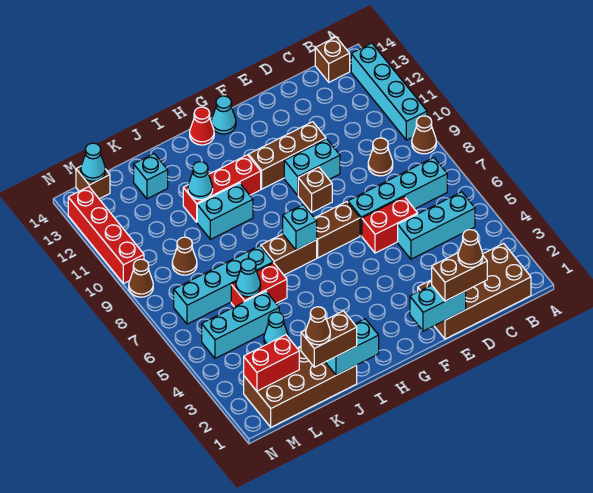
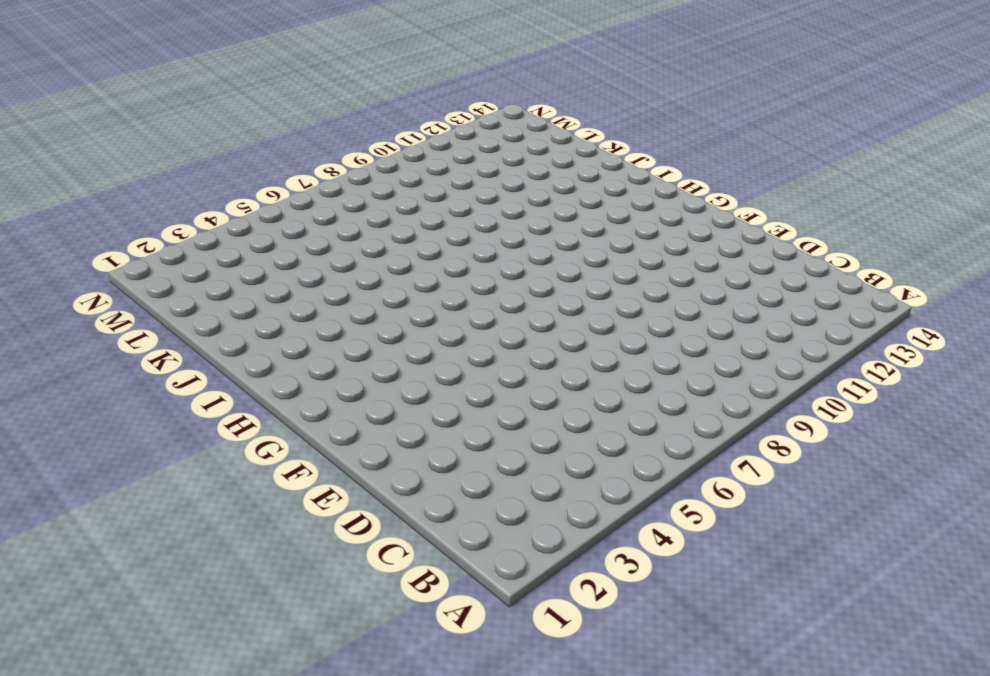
none -> brown cone A9 level 1
none -> cyan brick A10:A13 level 1
none -> brown brick B1:E2 level 1
none -> cyan brick B5:D5 level 1

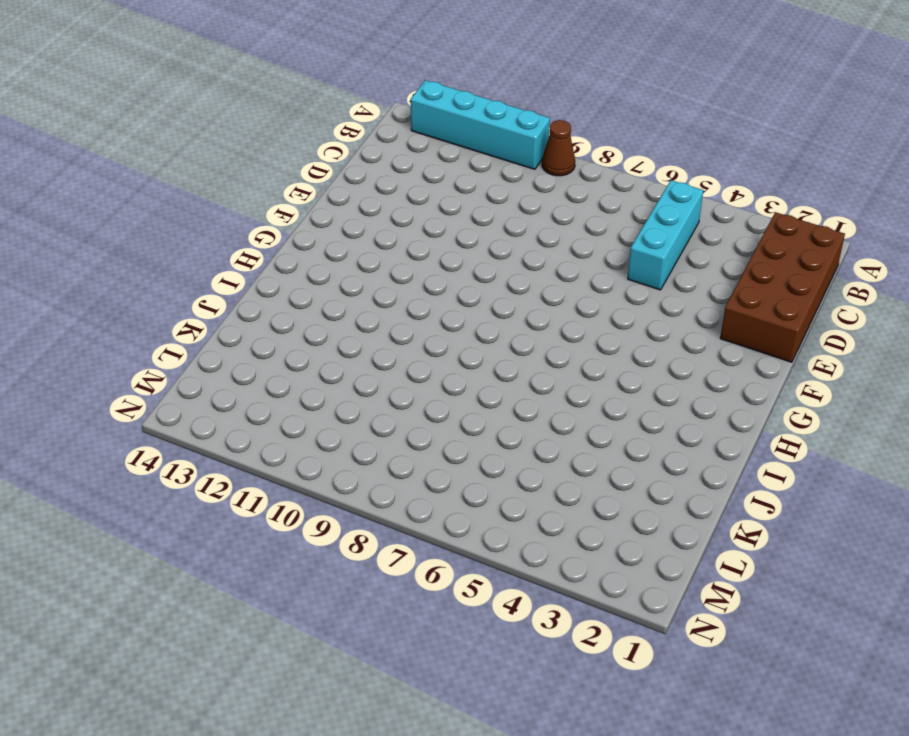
none -> cyan brick B7:E7 level 1
none -> brown brick B14 level 1
none -> brown cone C9 level 1
none -> red brick D6:E6 level 1

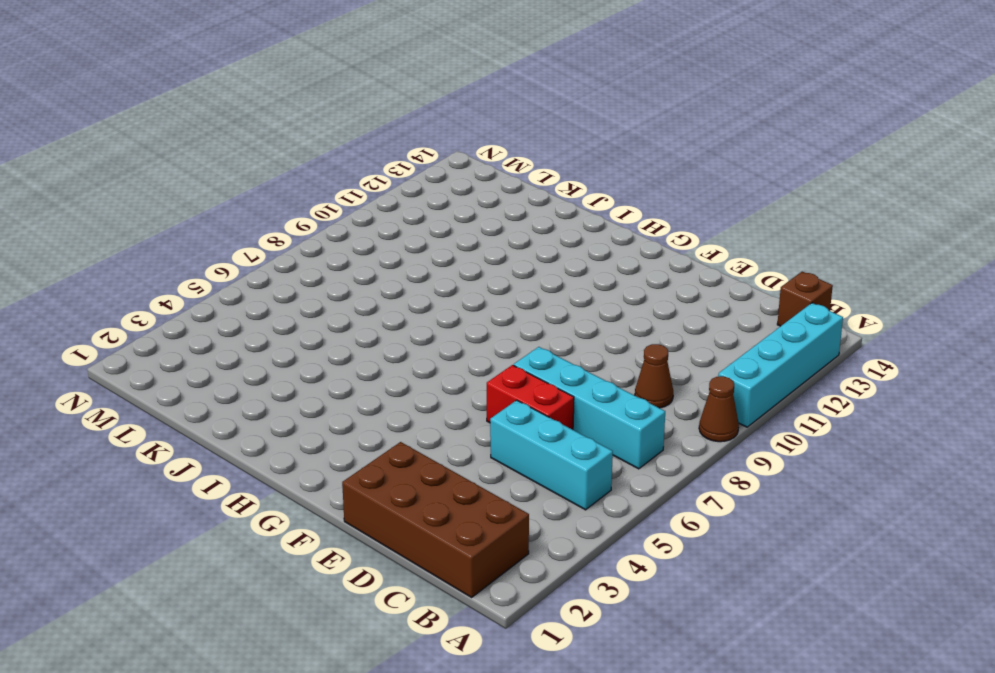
none -> cyan brick E10:F10 level 1
none -> brown brick E11:G11 level 1
none -> brown brick F7:G7 level 1
none -> brown brick F9 level 1

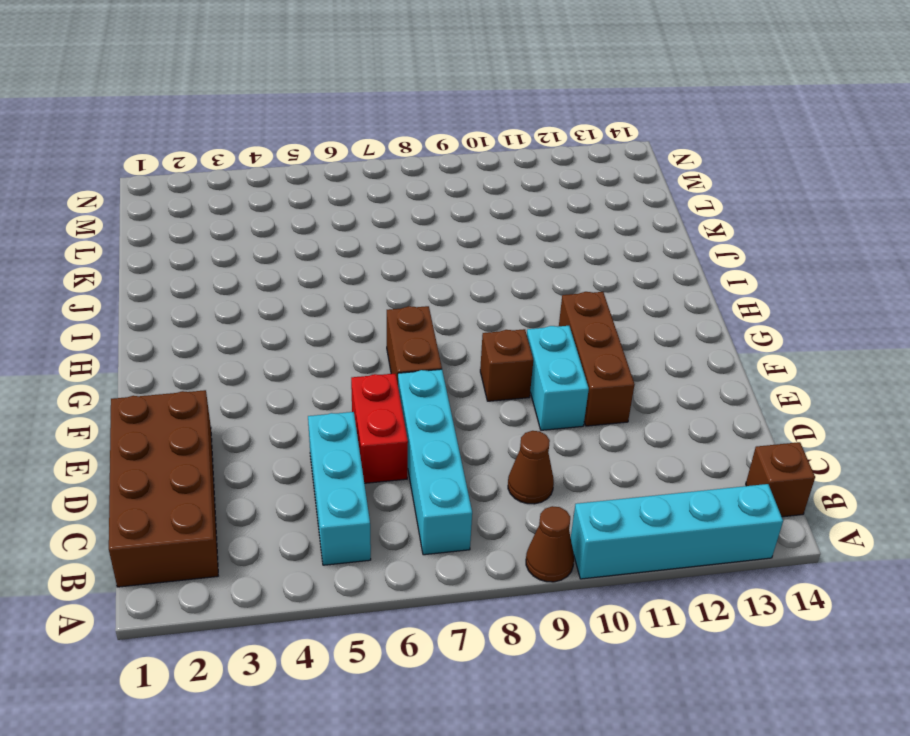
none -> cyan cone G14 level 1
none -> brown brick H7:I7 level 1
none -> red brick H11:J11 level 1
none -> red cone H14 level 1

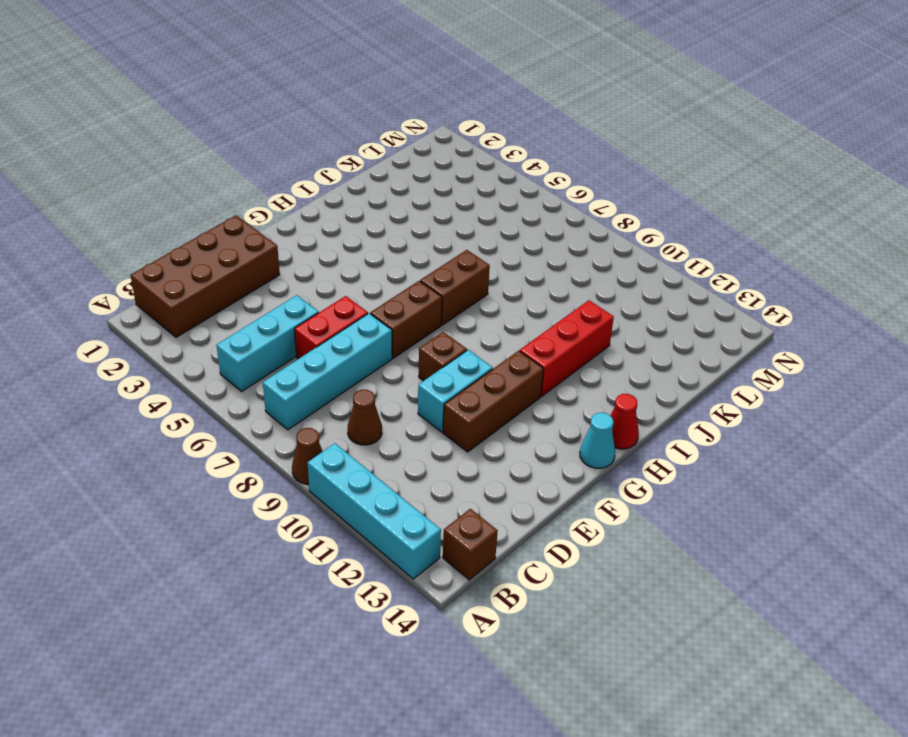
none -> cyan brick I10:J10 level 1
none -> brown brick J1:M2 level 1
none -> red brick J6:K6 level 1
none -> cyan brick J7:M7 level 1

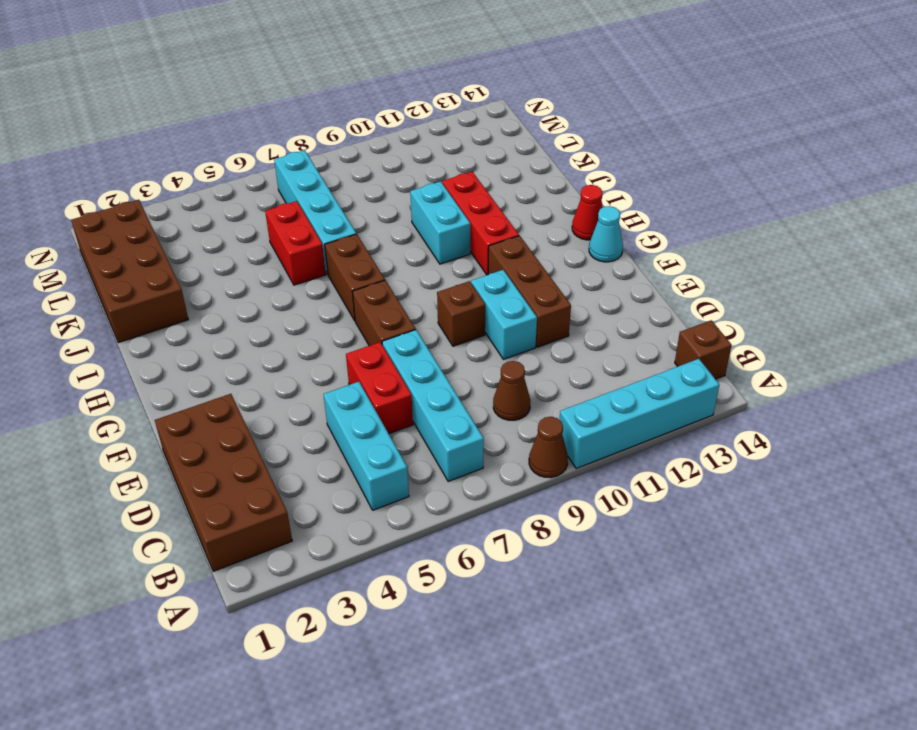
none -> cyan cone K4 level 1
none -> cyan brick K5:M5 level 1
none -> cyan brick K13 level 1
none -> brown cone L9 level 1

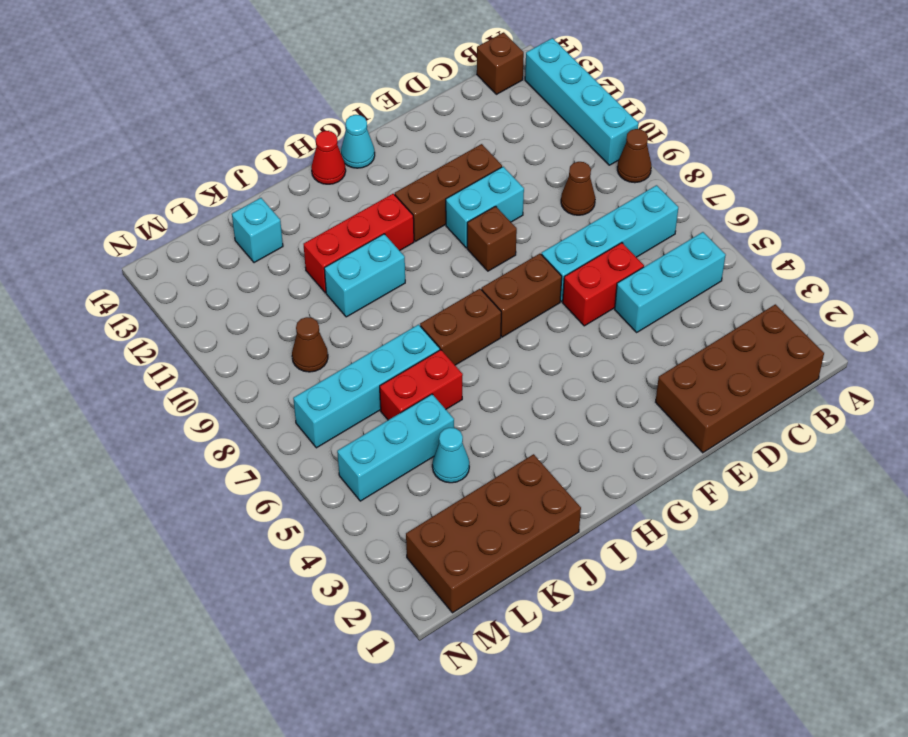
none -> brown brick M14 level 1
none -> brown cone N9 level 1
none -> red brick N10:N13 level 1
none -> cyan brick E1:F1 level 2

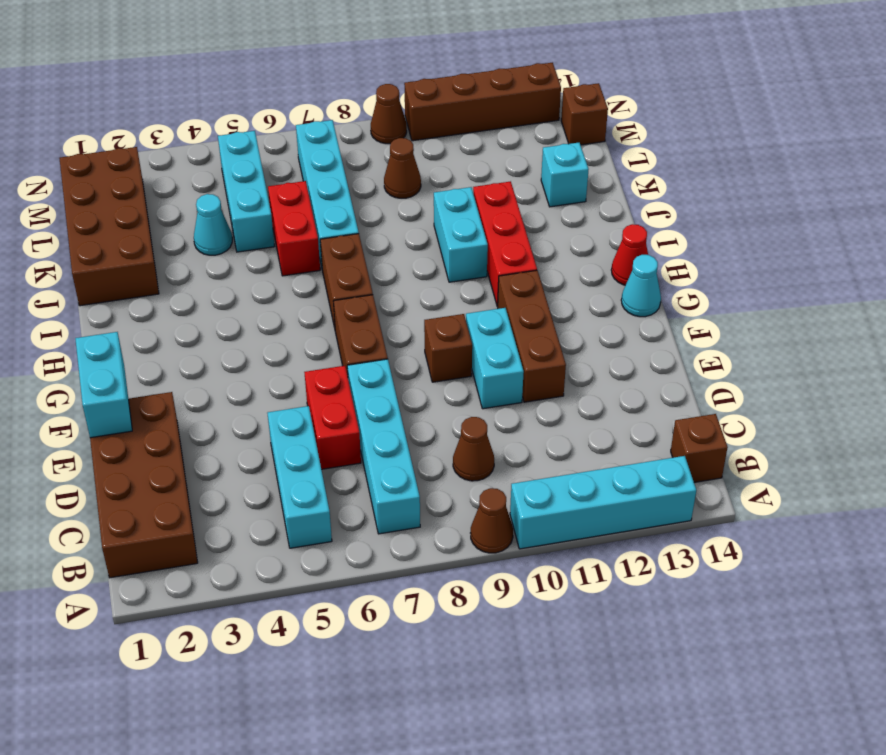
brown brick N10:N13 level 1 -> red brick N10:N13 level 1
none -> cyan brick H7 level 2
none -> cyan brick I1:J1 level 2
none -> cyan cone J11 level 2
none -> cyan cone K6 level 2

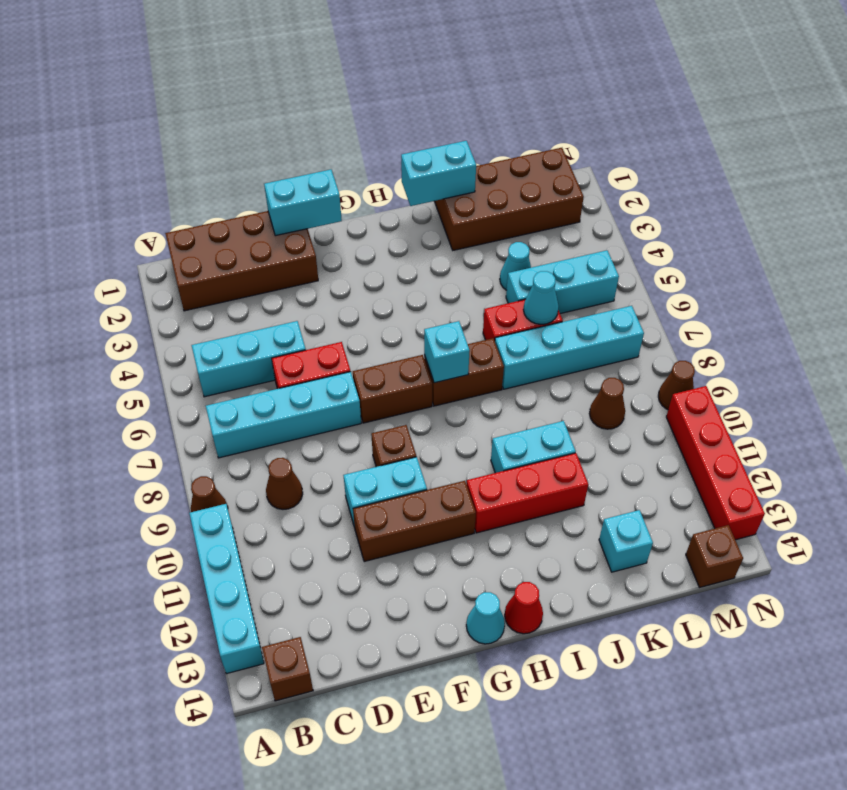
none -> cyan cone J11 level 2
none -> red brick L2:M2 level 2
none -> cyan cone M14 level 2
none -> brown brick D1:E1 level 3

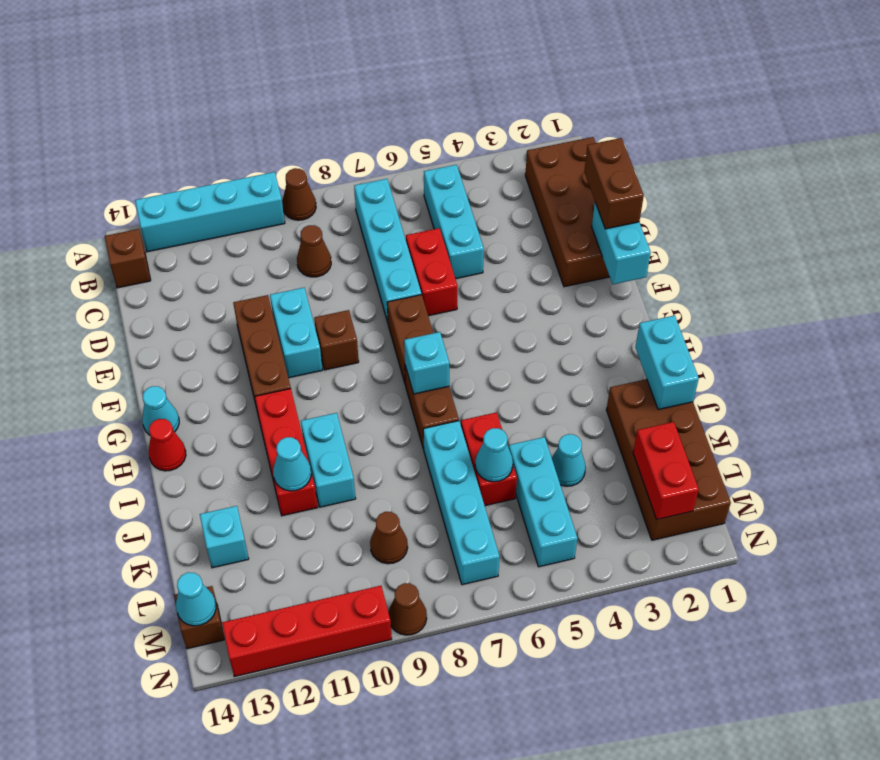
none -> brown brick J1:K1 level 3
none -> brown cone D1 level 4
none -> brown cone K1 level 4

